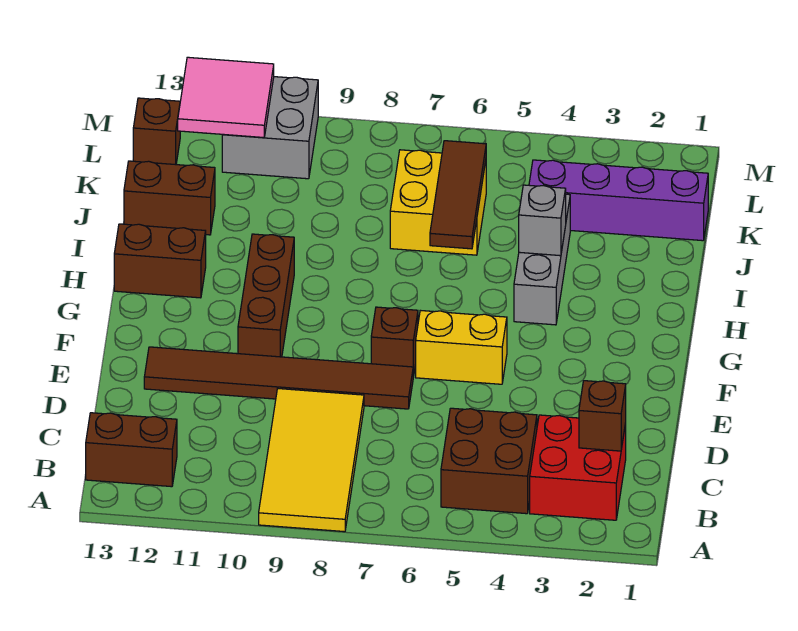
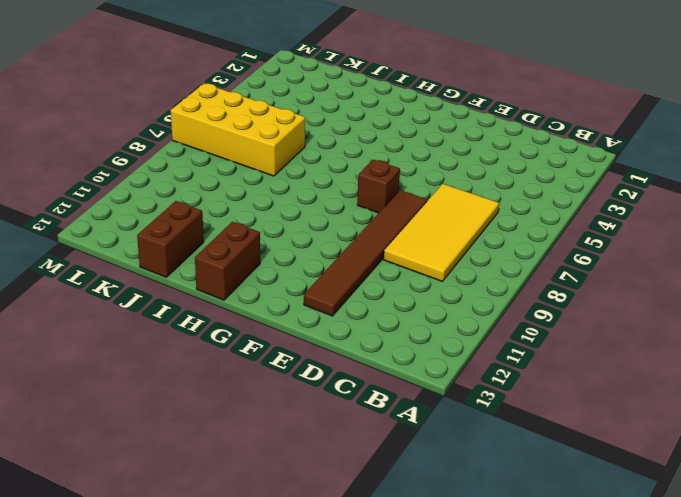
yellow tile C6:D9 level 1 -> yellow tile A8:D9 level 1
yellow brick J6:M7 level 1 -> yellow brick J6:K7 level 1
none -> red brick B2:C3 level 1
none -> brown brick B4:C5 level 1
none -> brown brick B12:B13 level 1

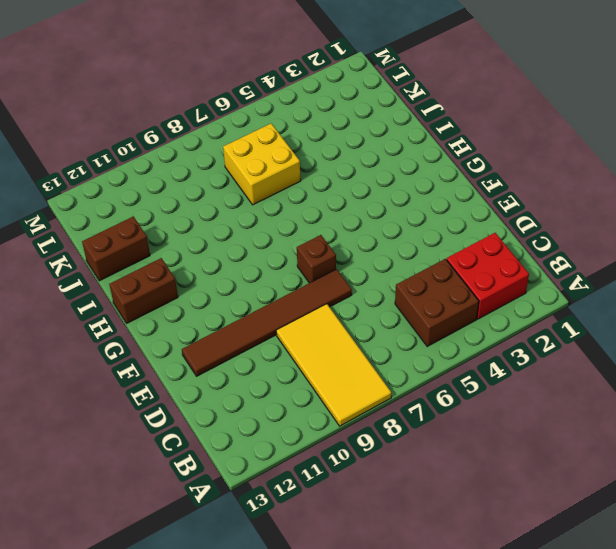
none -> brown brick B12:B13 level 1
none -> yellow brick F5:F6 level 1
none -> brown brick F10:H10 level 1

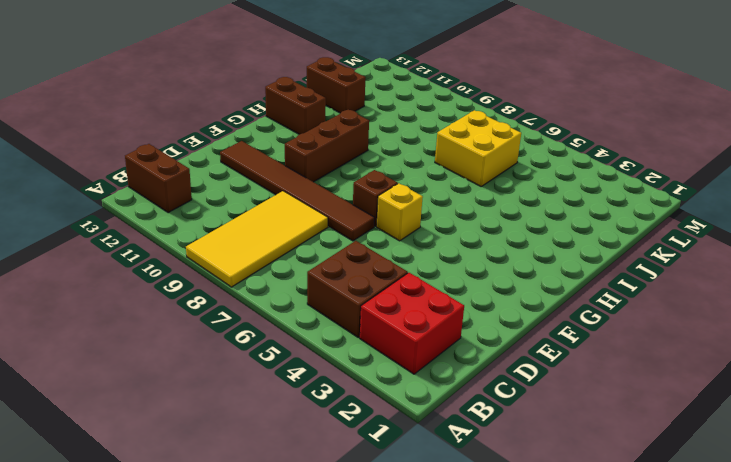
yellow brick F6 level 1 -> yellow brick F5:F6 level 1
none -> grey brick H4:J4 level 1
none -> purple brick K1:K4 level 1
none -> grey brick L10:M11 level 1

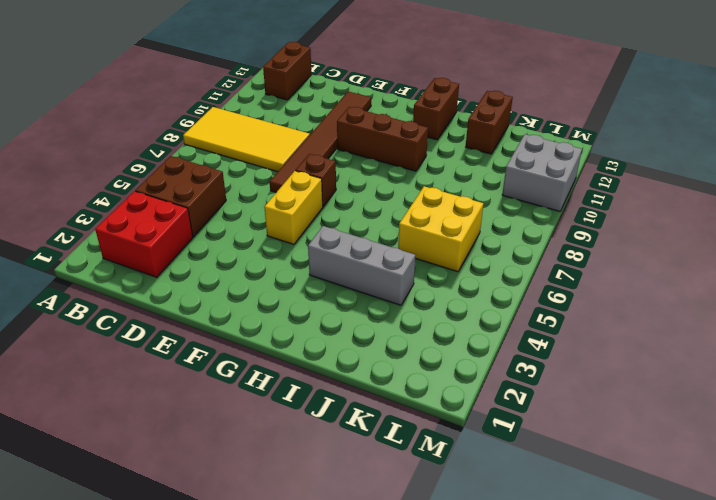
none -> purple brick K1:K4 level 1
none -> brown brick L13 level 1
none -> brown brick C2 level 2

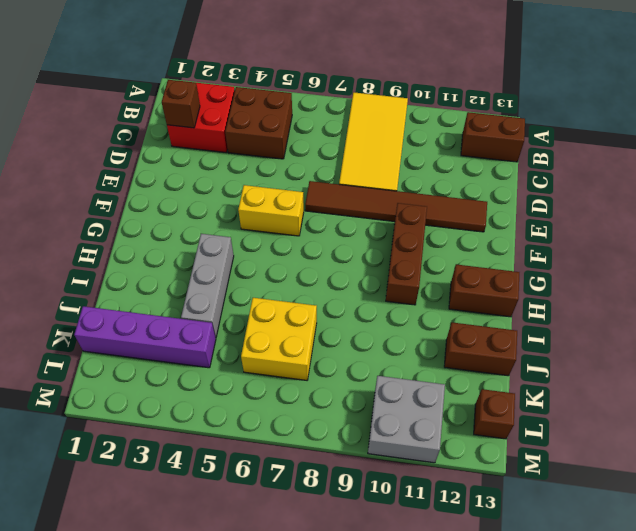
none -> brown brick F7 level 1
none -> grey brick I4 level 2
none -> brown tile I6:K6 level 2

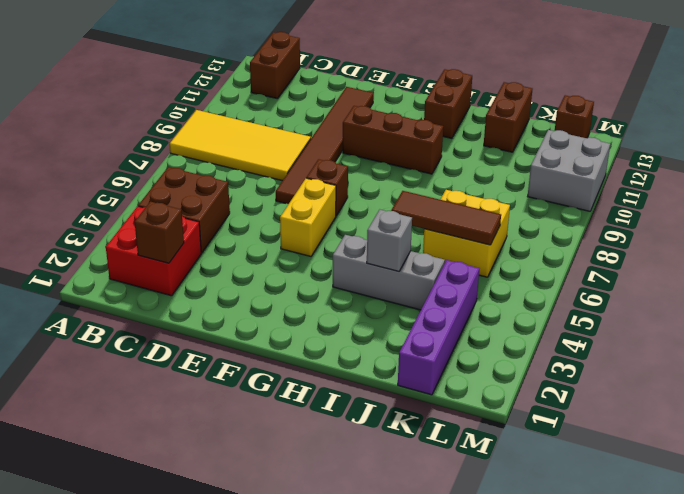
none -> pink tile L11:M12 level 2

